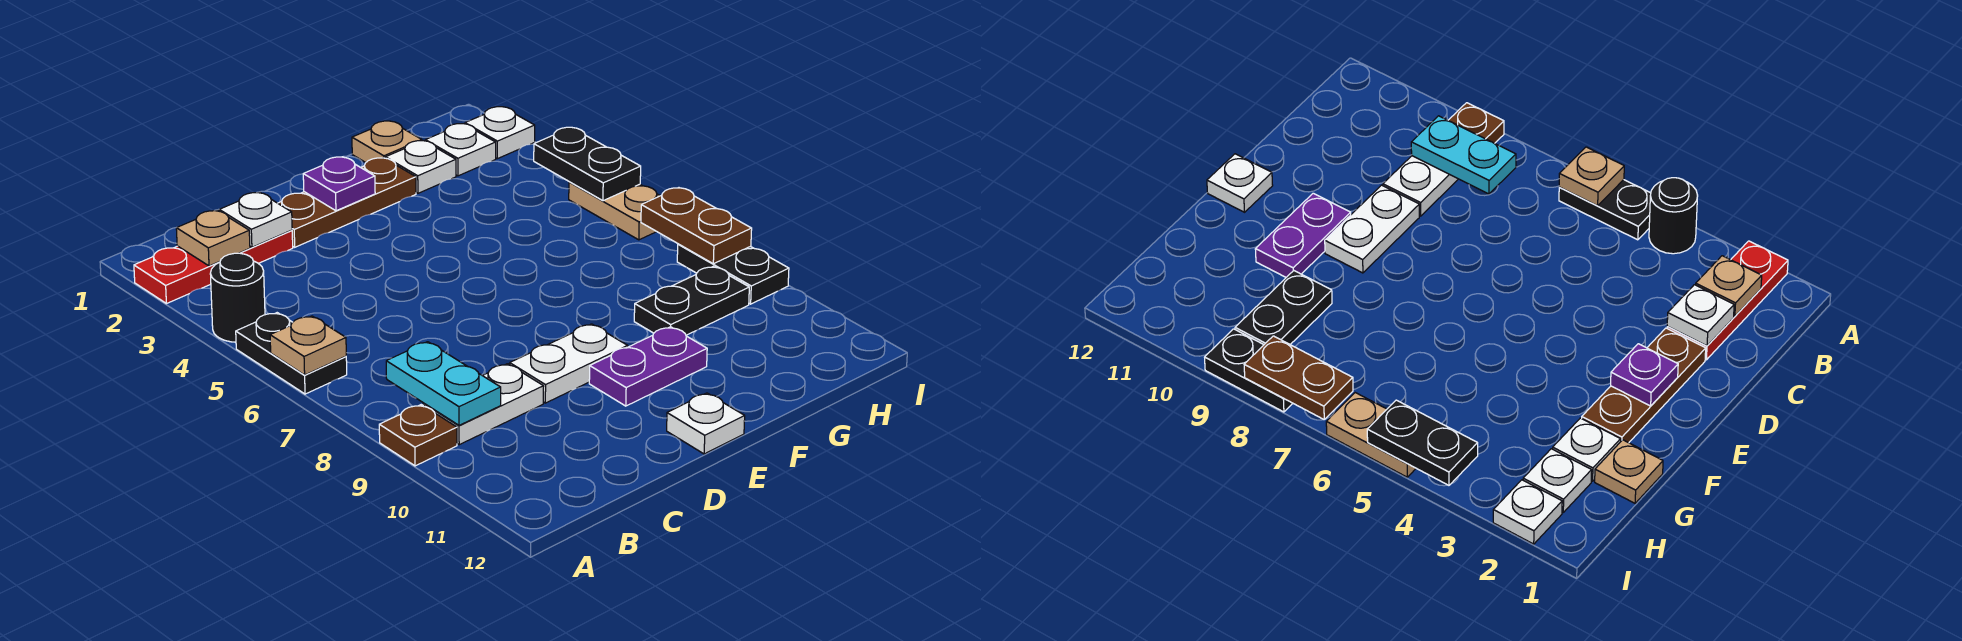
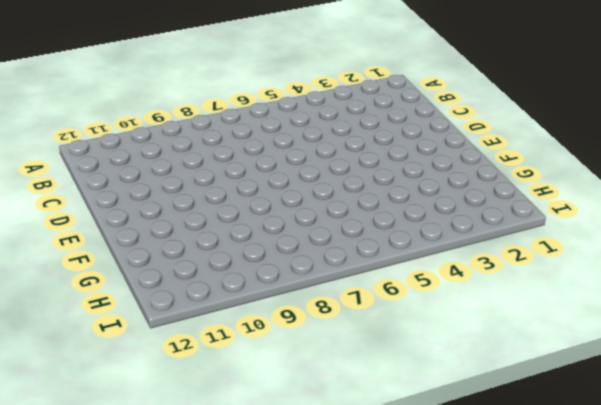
none -> red plate A2:C2 level 1
none -> black round brick A4 level 1
none -> black plate A5:A6 level 1

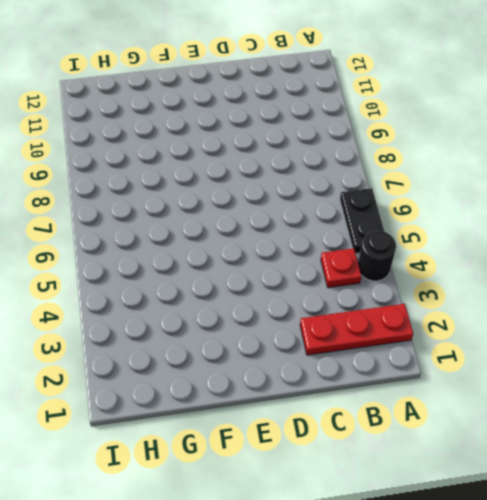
red plate B4 level 1 -> none
none -> brown plate A9 level 1
none -> white plate B9:C9 level 1
none -> brown plate D2:F2 level 1

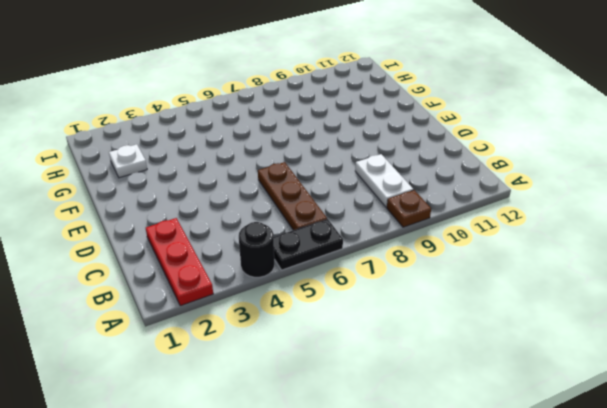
brown plate B6:D6 level 1 -> brown plate D2:F2 level 1
none -> white plate D9:E9 level 1
none -> purple plate E10:F10 level 1
none -> white plate E12 level 1

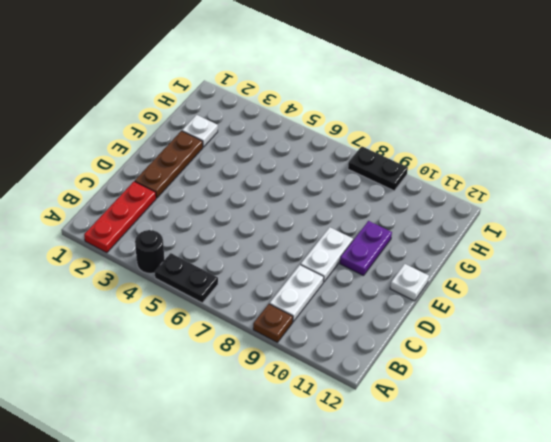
none -> tan plate G1 level 1
none -> black plate G9:H9 level 1
none -> white plate H2 level 1

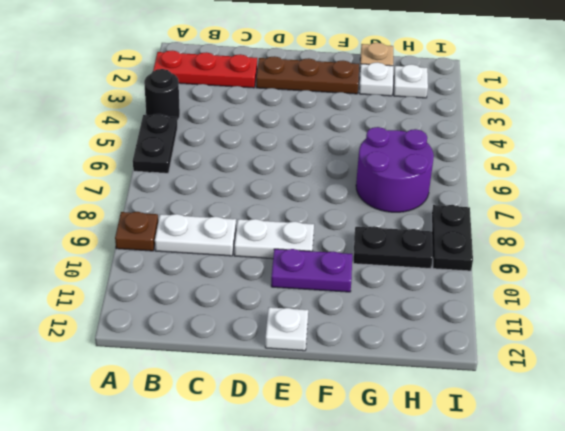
purple round brick G6:H7 level 1 -> none
none -> white plate I2 level 1
none -> tan plate I5:I6 level 1
none -> tan plate A6 level 2

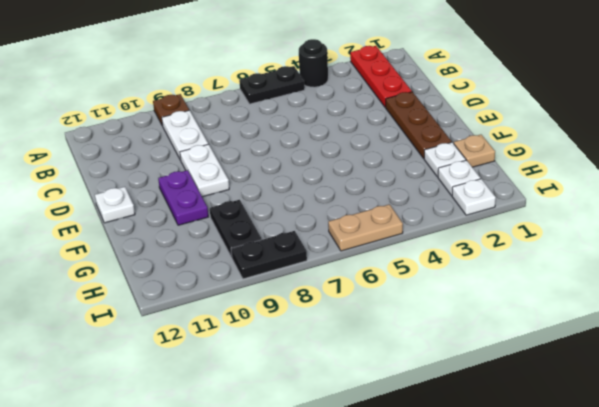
none -> tan plate A6 level 2
none -> tan plate B2 level 2
none -> cyan plate B8:B9 level 2

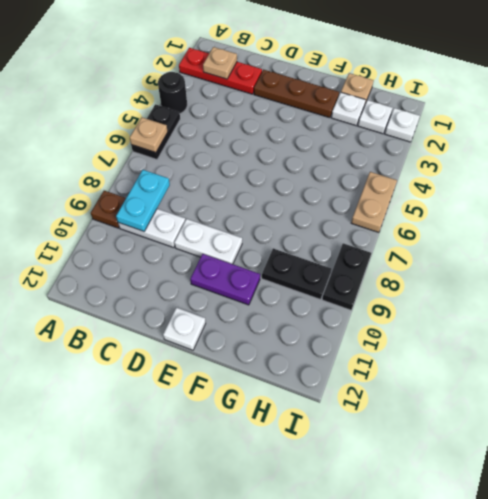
none -> white plate C2 level 2
none -> purple plate E2 level 2
none -> black plate I4:I5 level 2

